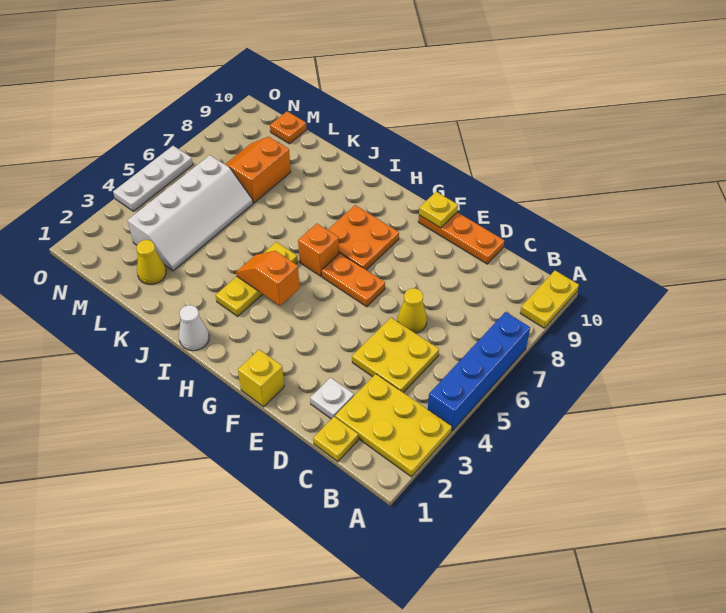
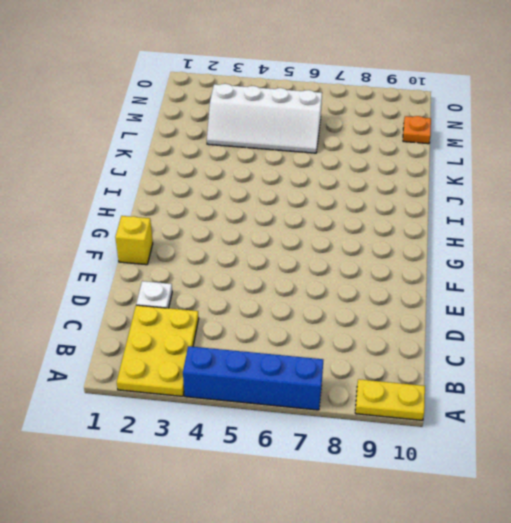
none -> yellow plate C1 level 1
none -> yellow plate C4:D5 level 1
none -> yellow cone D6 level 1

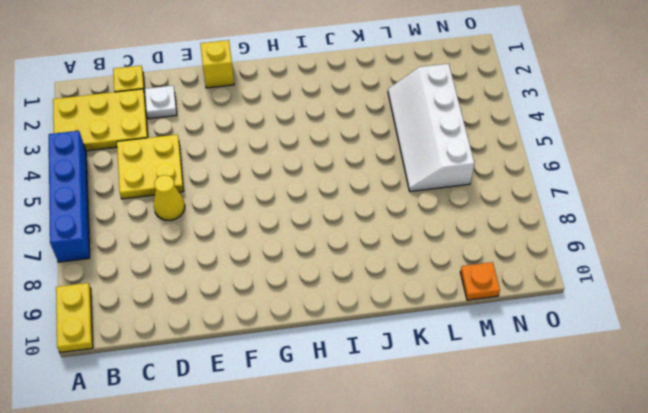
none -> orange plate D10:F10 level 1
none -> orange plate F6:G6 level 1
none -> orange plate G7:H8 level 1

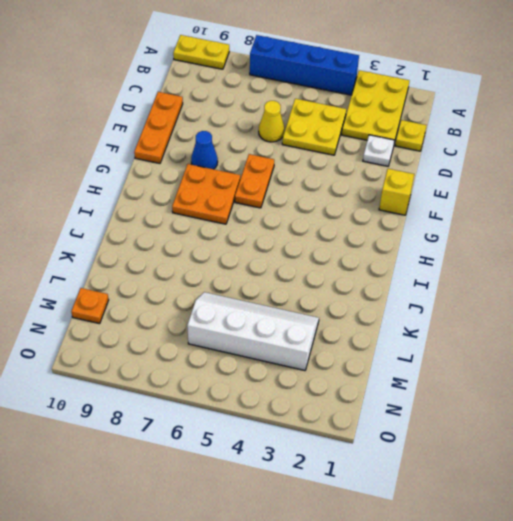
blue cone F8 level 1 -> none
none -> orange brick H6 level 1
none -> white cone I1 level 1
none -> yellow plate I3:I5 level 1

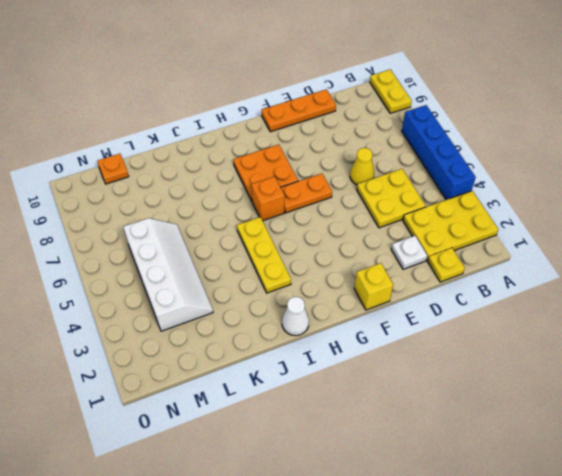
none -> yellow cone L2 level 1
none -> orange slope L7:M8 level 1 top L
none -> white plate O4:O6 level 1

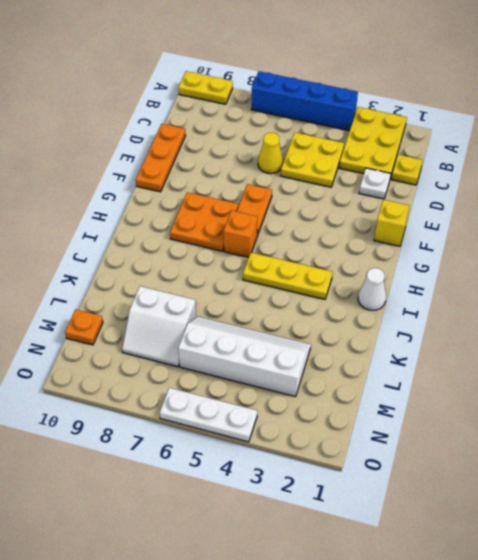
white slope L7:M8 level 1 top L -> orange slope L7:M8 level 1 top L
none -> yellow cone L2 level 1
none -> yellow plate F10 level 2
none -> orange slope H4:I4 level 2 top H

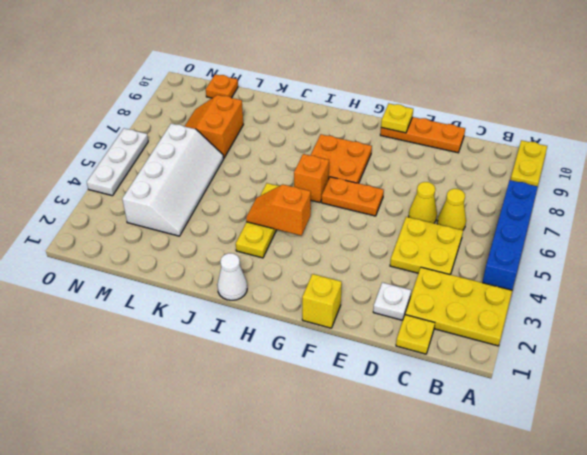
yellow cone C6 level 1 -> yellow cone L2 level 1

